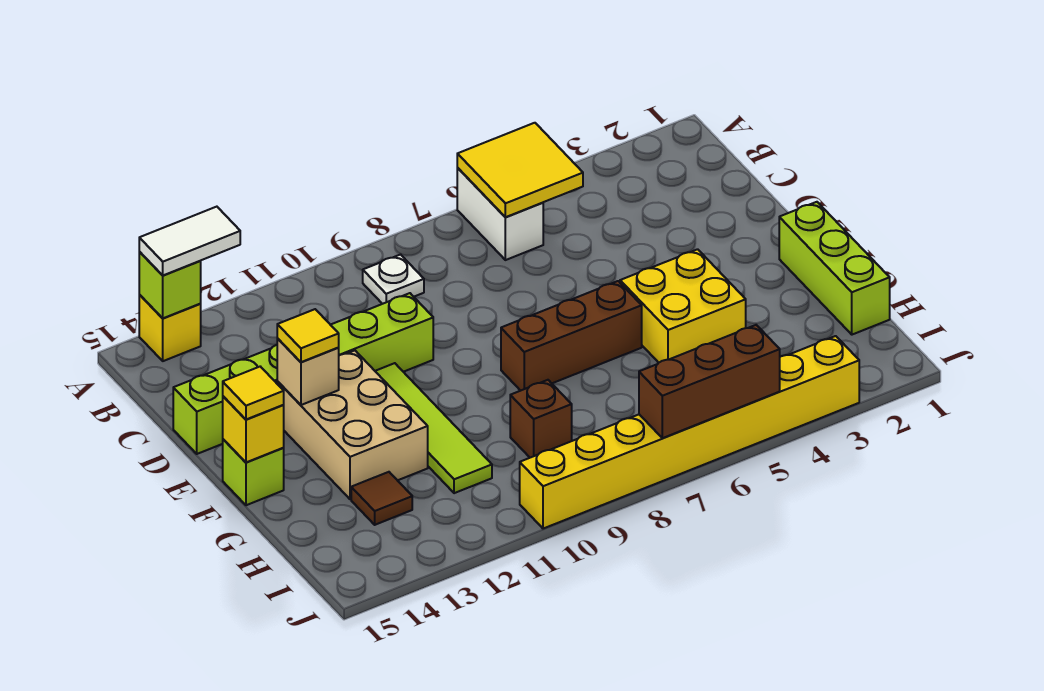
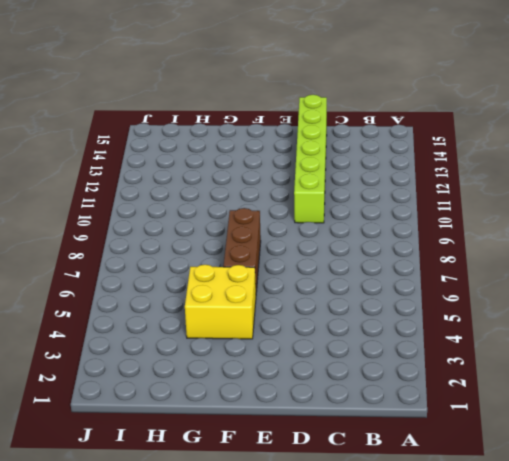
none -> white brick A6:B6 level 1
none -> yellow brick A14 level 1
none -> white plate B9 level 1

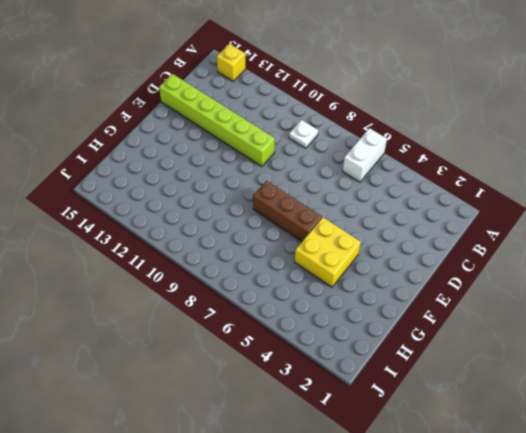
none -> lime tile E11:H11 level 1
none -> tan brick E12:G13 level 1
none -> lime brick F1:H1 level 1

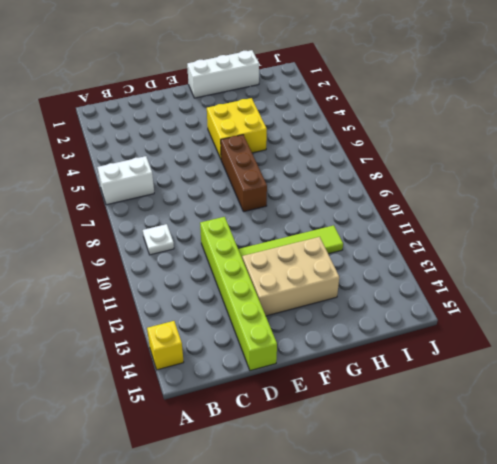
white brick F1:H1 level 1 -> lime brick F1:H1 level 1
none -> lime brick F15 level 1
none -> brown brick H9 level 1
none -> brown tile H13 level 1

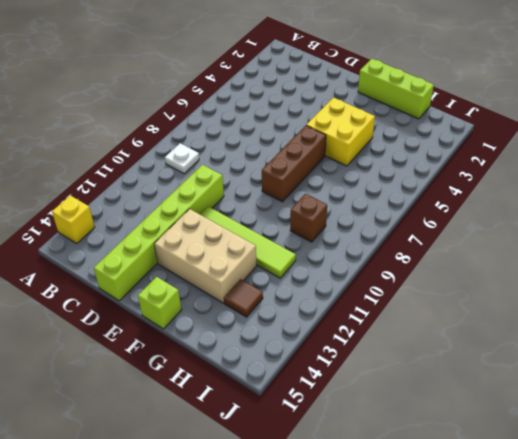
none -> white brick A6:B6 level 1
none -> yellow brick J3:J10 level 1
none -> yellow tile A5:B6 level 2

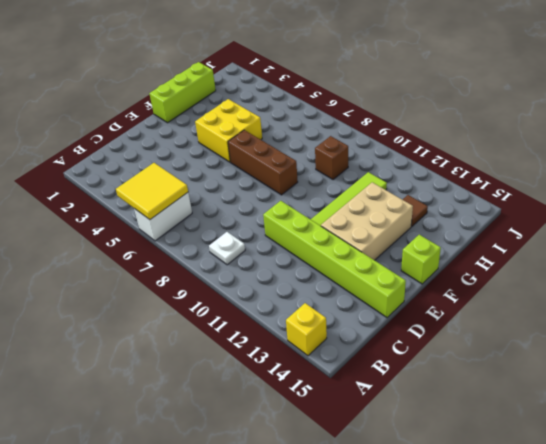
none -> yellow brick J3:J10 level 1
none -> lime brick A14 level 2
none -> tan brick E13 level 2

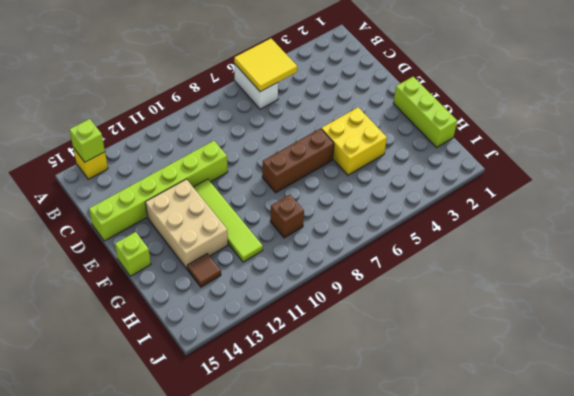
none -> white plate B9 level 1
none -> yellow brick J3:J10 level 1
none -> tan brick E13 level 2

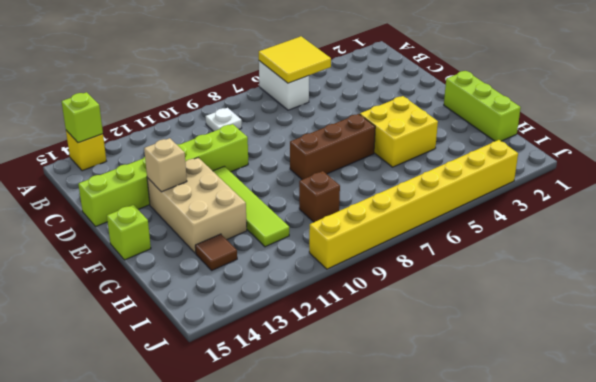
none -> yellow brick F15 level 2
none -> brown brick J5:J7 level 2
none -> white tile A13:A14 level 3

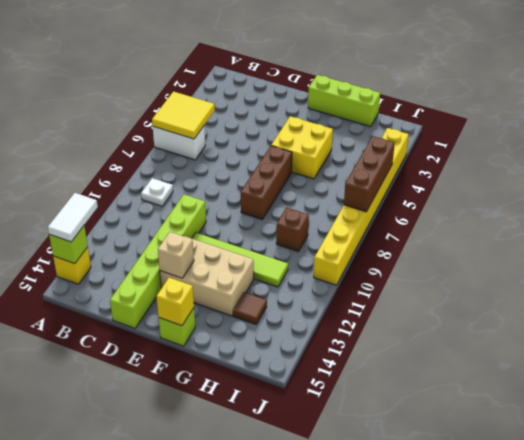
none -> yellow tile E13 level 3
none -> yellow tile F15 level 3

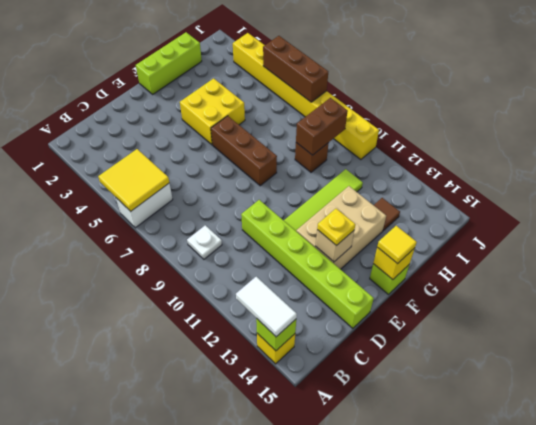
yellow plate E13 level 3 -> yellow tile E13 level 3
brown brick H9:I9 level 2 -> none

